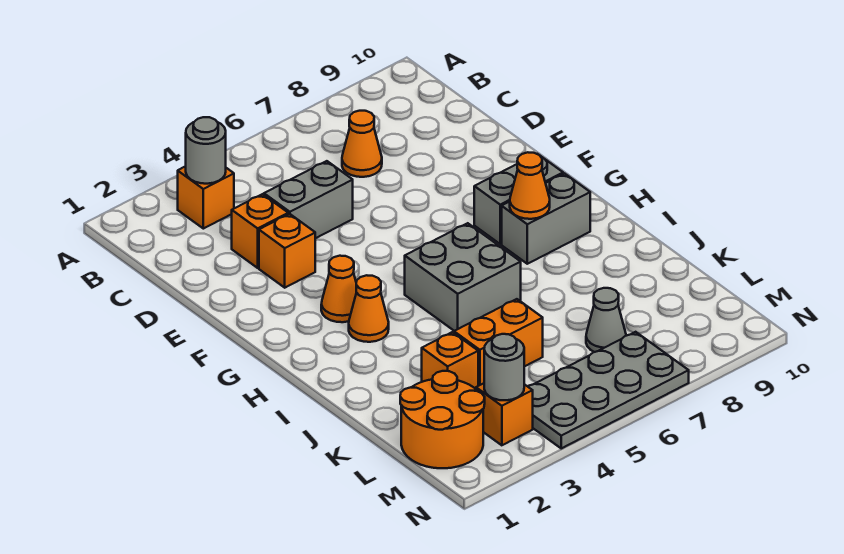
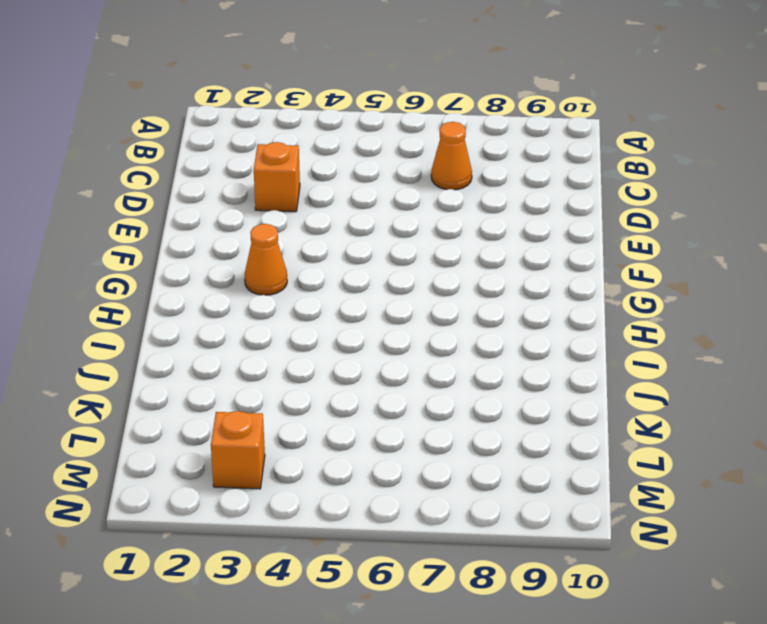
none -> orange brick B3 level 1
none -> grey brick D4:D5 level 1
none -> orange brick E3 level 1

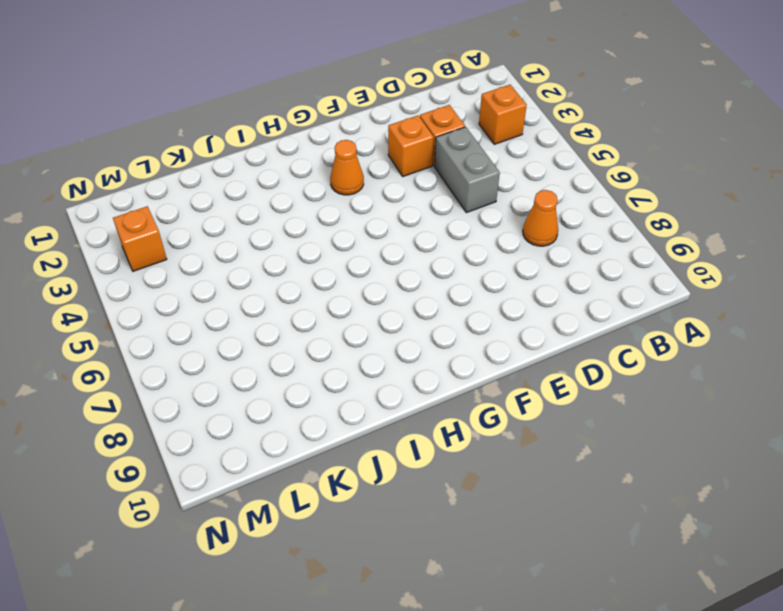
none -> grey brick G8:G9 level 1
none -> orange cone H3 level 1
none -> grey brick H5:I6 level 1

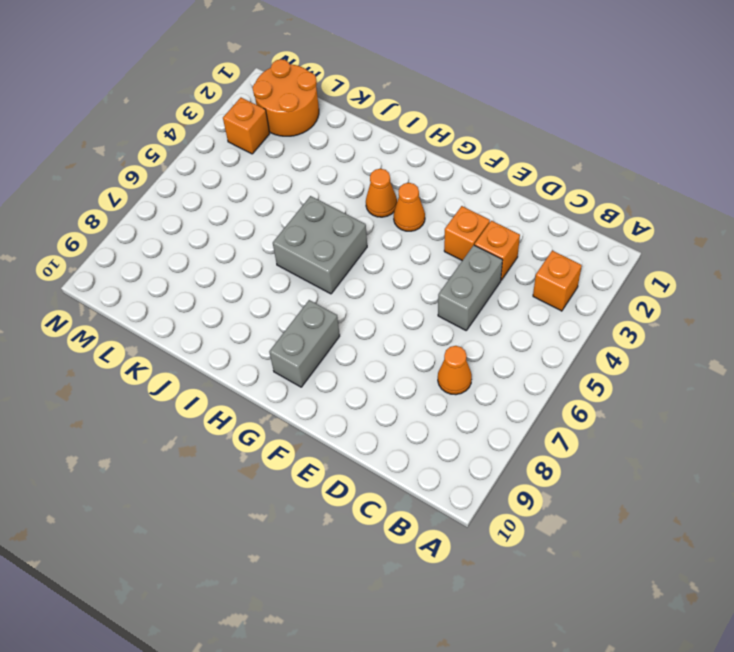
none -> grey brick H8:H9 level 1
none -> orange brick K3 level 1
none -> orange brick K4:K5 level 1

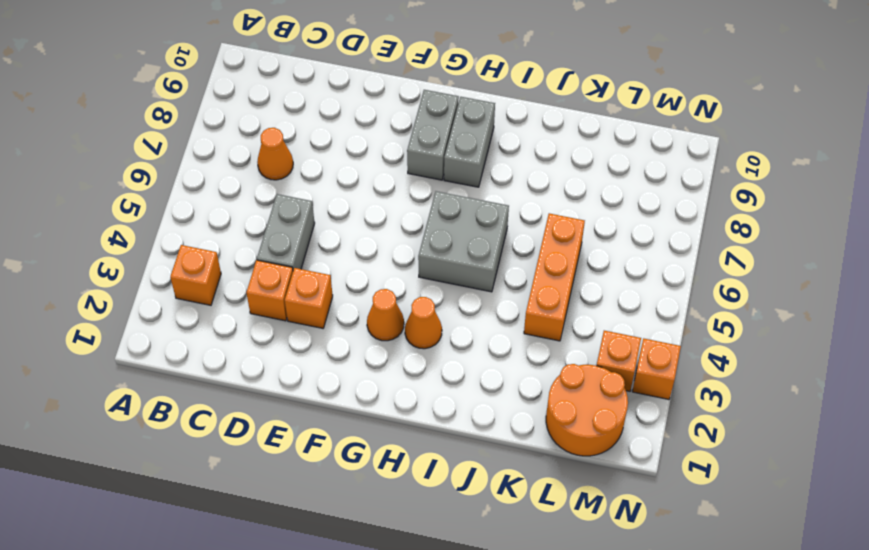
orange brick K4:K6 level 1 -> orange brick K4:K5 level 1
orange brick N3 level 1 -> orange brick K3 level 1
none -> grey cone L7 level 1
none -> grey plate M4:N7 level 1
none -> grey round brick B3 level 2

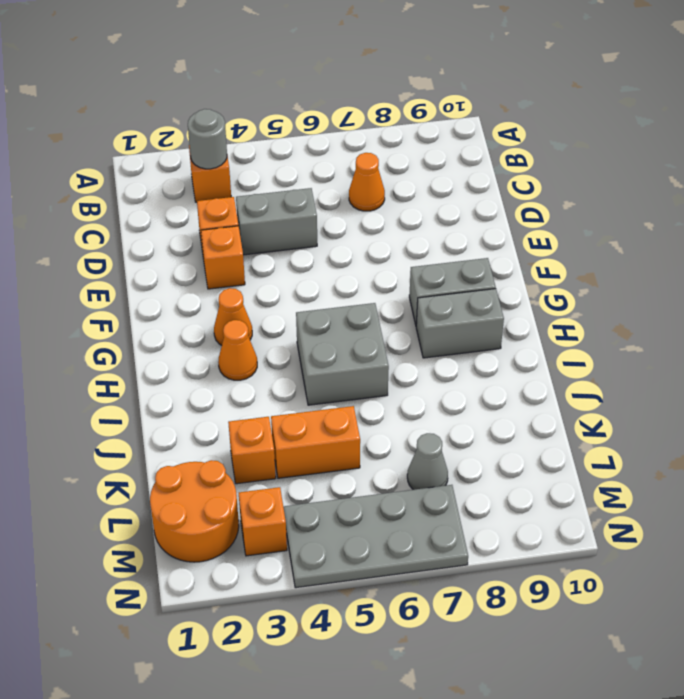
none -> orange cone H8 level 2
none -> grey round brick M3 level 2

